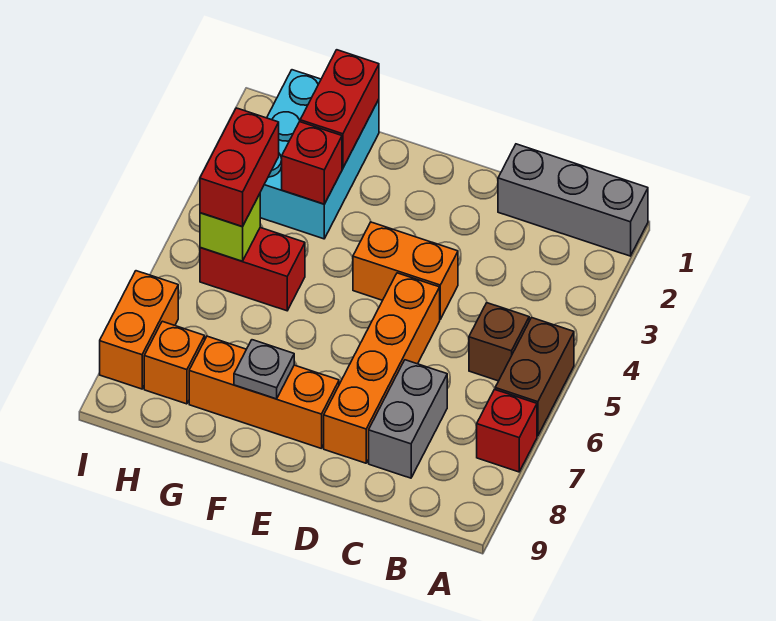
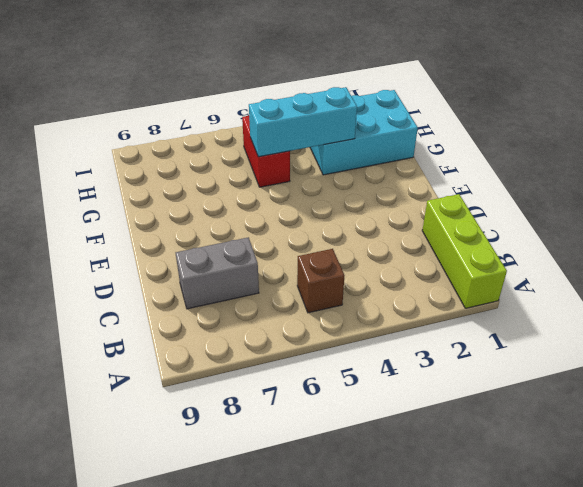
lime brick A1:C1 level 1 -> grey brick A1:C1 level 1
cyan brick G3:G5 level 2 -> red brick G3 level 2
none -> brown brick A5:A6 level 1
none -> red brick A7 level 1
none -> orange brick D4:E4 level 1

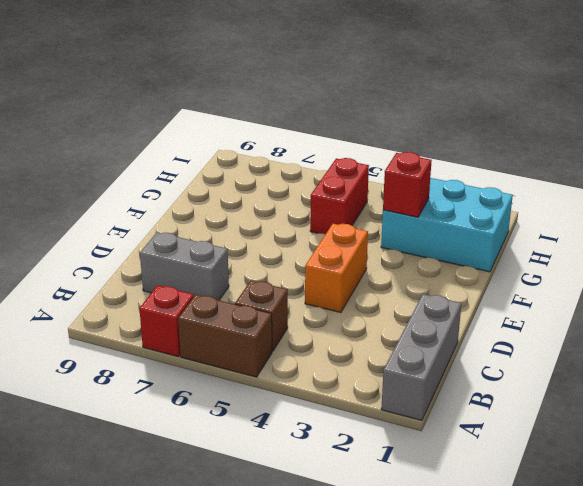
none -> orange brick D5:D8 level 1
none -> orange brick E8:G8 level 1
none -> orange brick H8 level 1

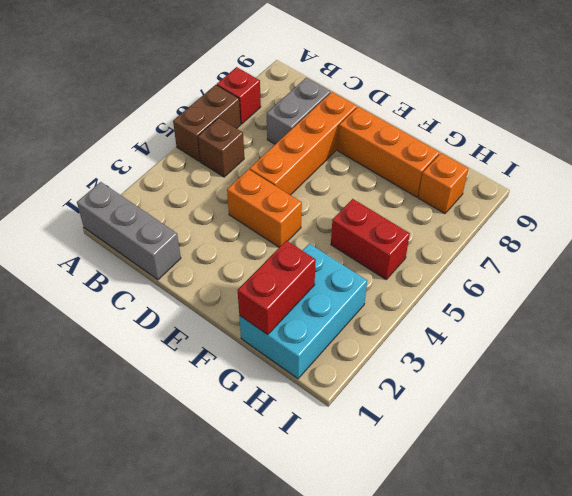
none -> orange brick I7:I8 level 1
none -> grey plate F8 level 2
none -> red brick G3 level 2

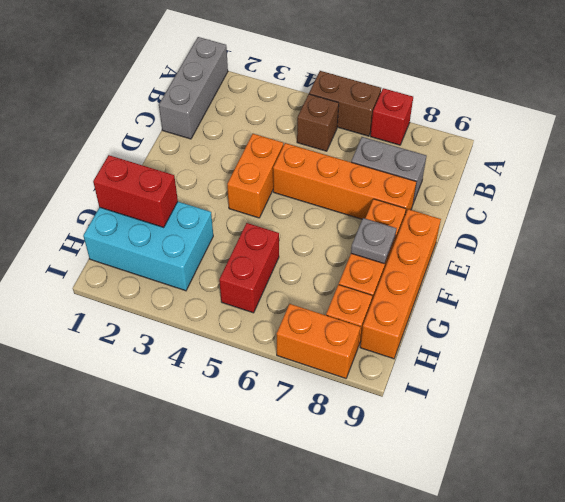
orange brick E9:H9 level 1 -> none
none -> red brick G3 level 2
none -> lime brick H5 level 2
none -> red brick H4:H5 level 3

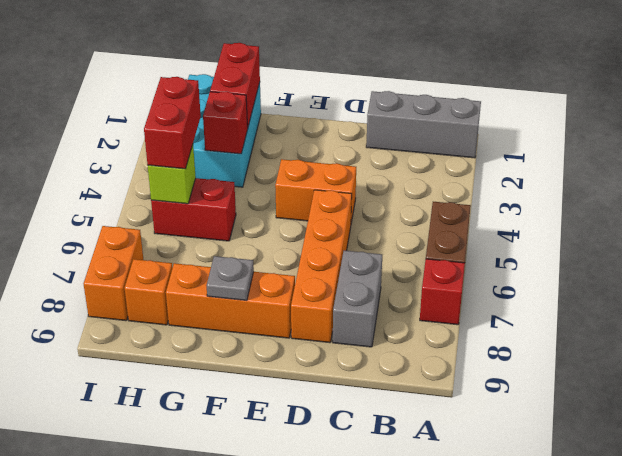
none -> brown brick B5 level 1

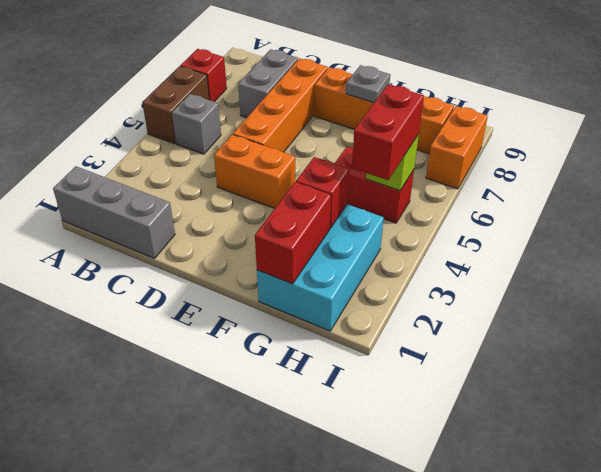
grey brick B5 level 1 -> brown brick B5 level 1

